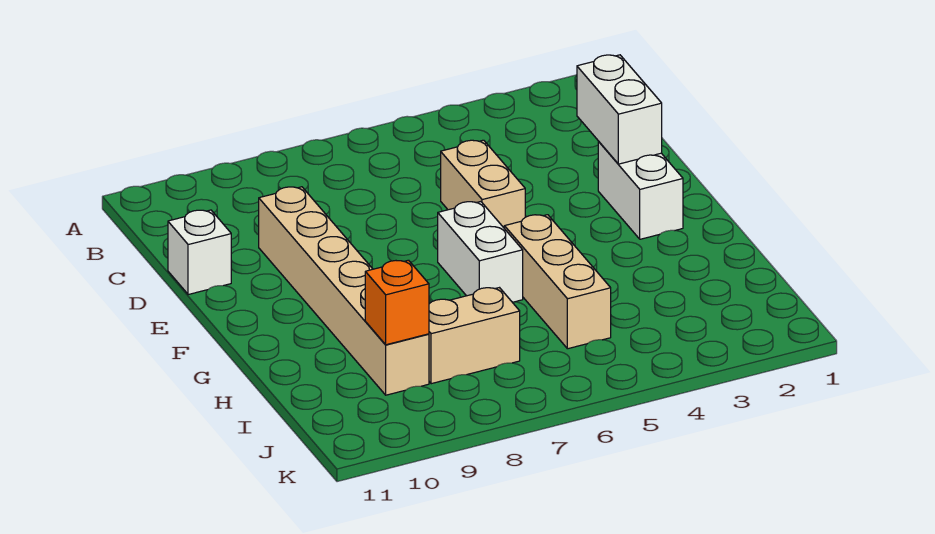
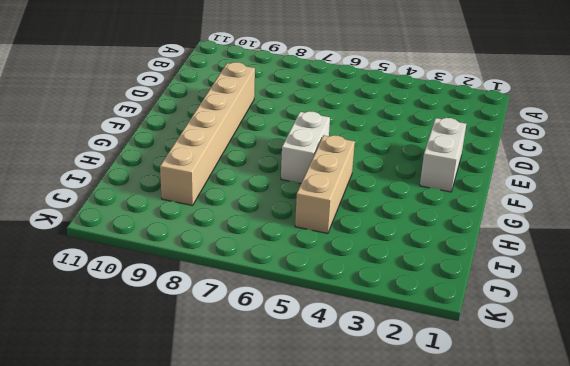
none -> tan brick D5:E5 level 1
none -> white brick D11 level 1

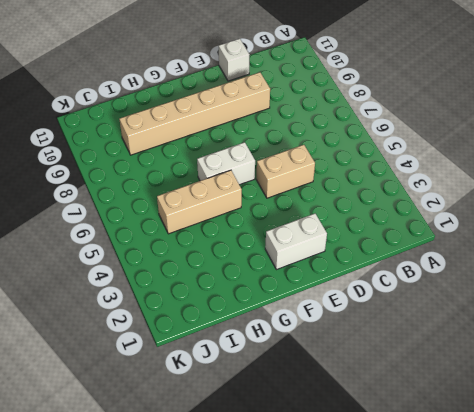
none -> tan brick I7:I8 level 1
none -> white brick D2:E2 level 2

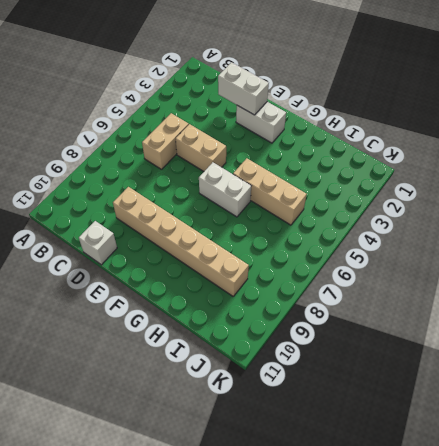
tan brick C5:C6 level 1 -> tan brick I7:I8 level 1
none -> orange brick I9 level 2

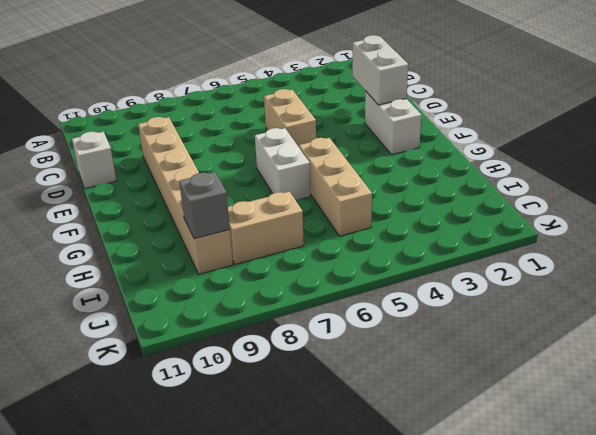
grey brick I9 level 2 -> orange brick I9 level 2

